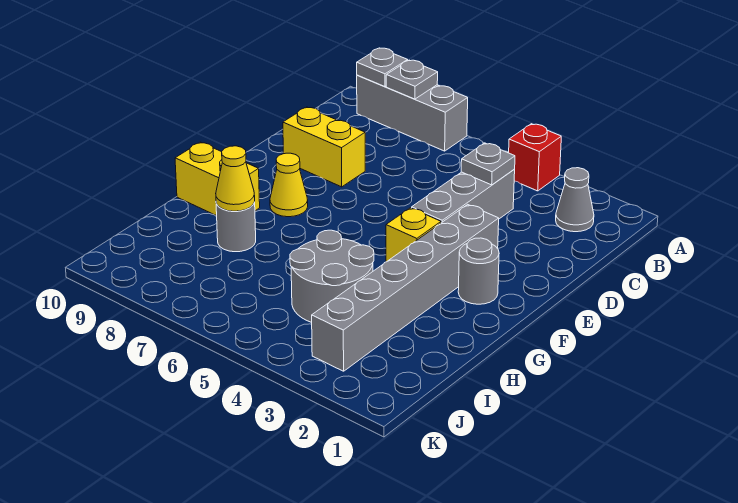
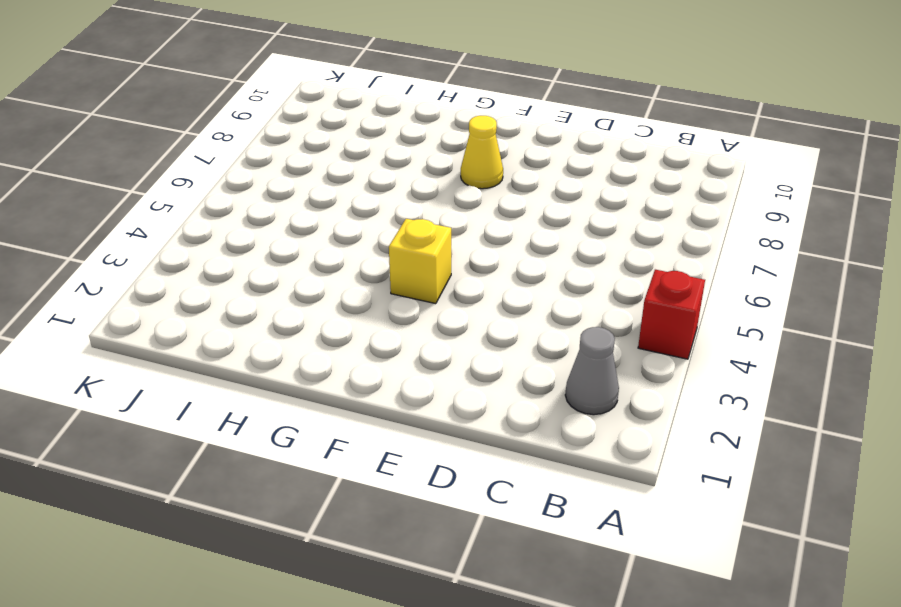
none -> grey brick A7:A9 level 1
none -> grey brick C4:E4 level 1
none -> yellow brick D8:D9 level 1

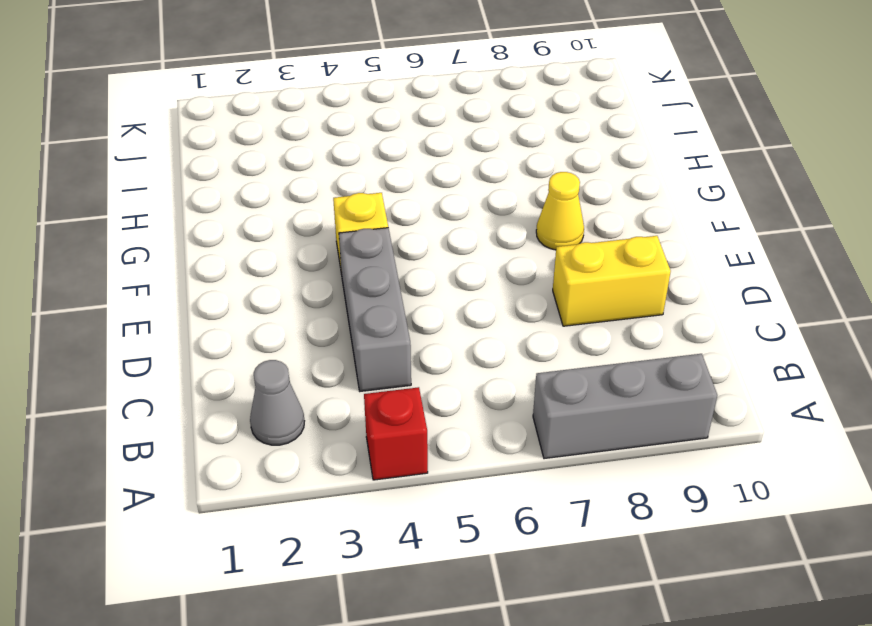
none -> grey brick E3:J3 level 1
none -> grey round brick F2 level 1
none -> yellow brick G9:G10 level 1

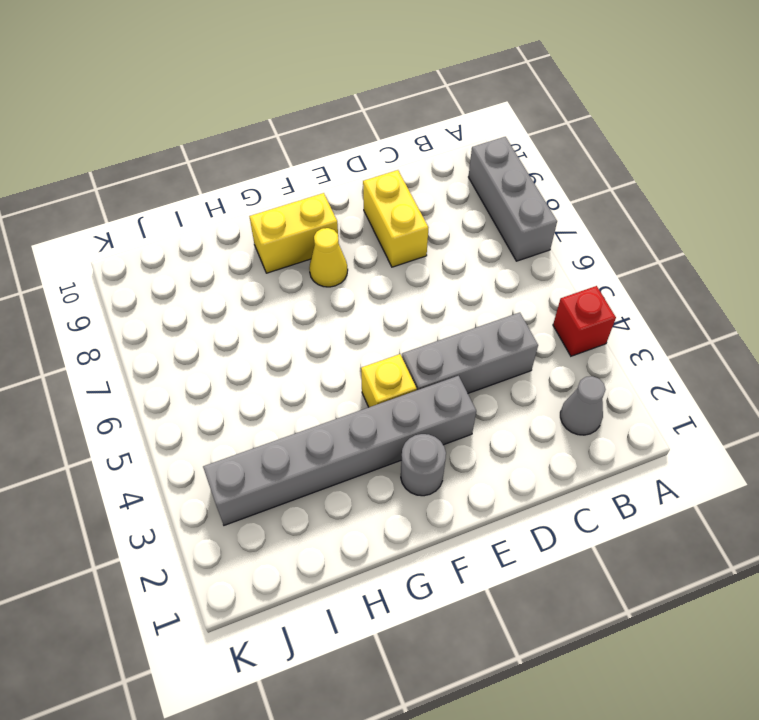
yellow brick F9:G9 level 1 -> yellow brick G9:G10 level 1
none -> grey round brick H4:I5 level 1
none -> grey round brick H8 level 1
none -> grey plate A8 level 2

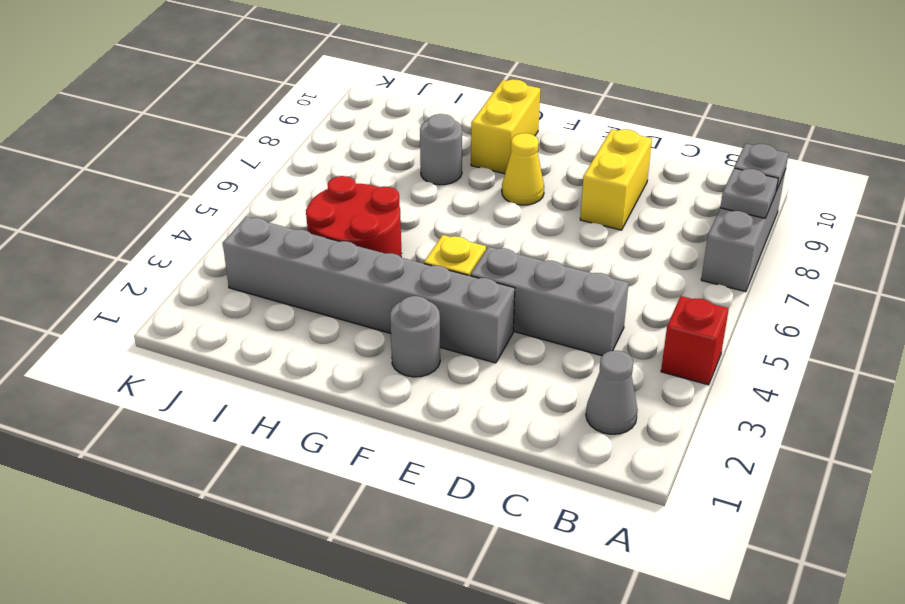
red round brick H4:I5 level 1 -> grey round brick H4:I5 level 1
none -> grey plate C4 level 2
none -> yellow cone H8 level 2

